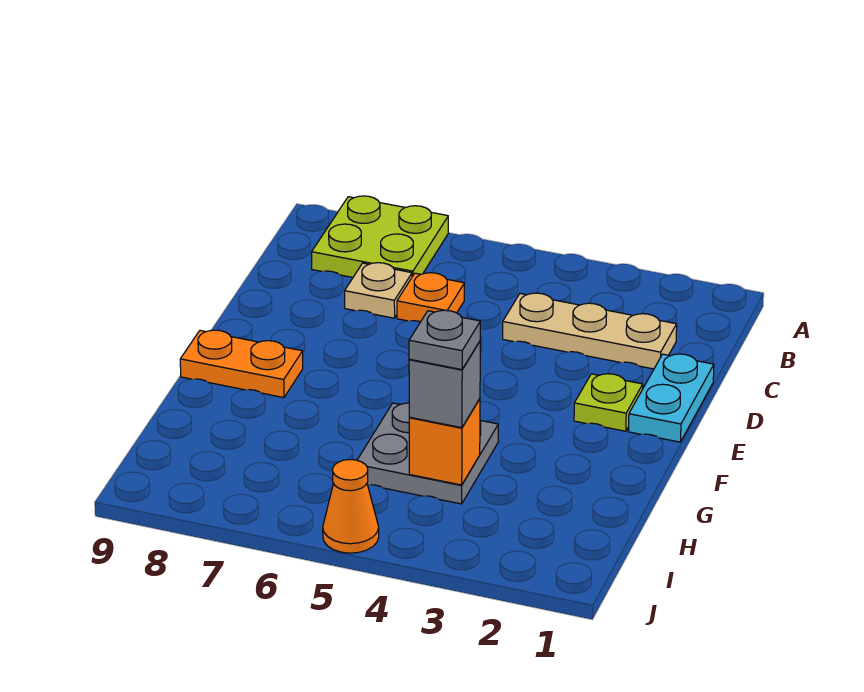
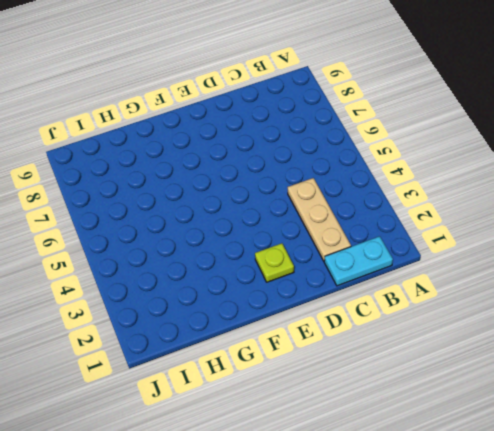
cyan plate B1:C1 level 1 -> cyan plate D1:E1 level 1
none -> lime plate A7:B8 level 1
none -> orange plate C6 level 1
none -> tan plate C7 level 1

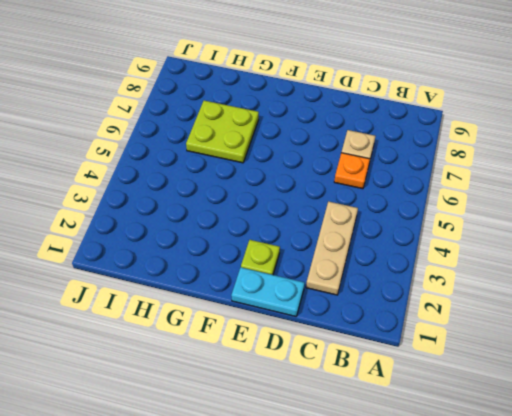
lime plate G6:H7 level 1 -> lime plate A7:B8 level 1
none -> orange plate F8:F9 level 1
none -> grey plate G4:H5 level 1
none -> orange cone J5 level 1

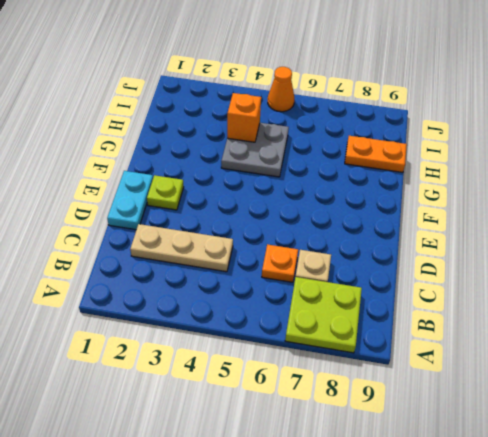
orange plate H8:H9 level 1 -> orange plate F8:F9 level 1
none -> grey brick H4 level 3
none -> grey plate H4 level 4

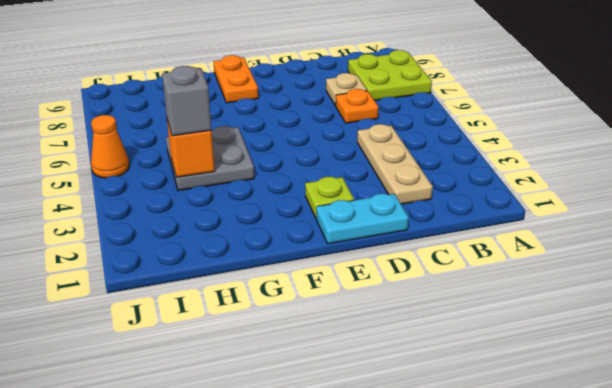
none -> grey plate H4 level 4

